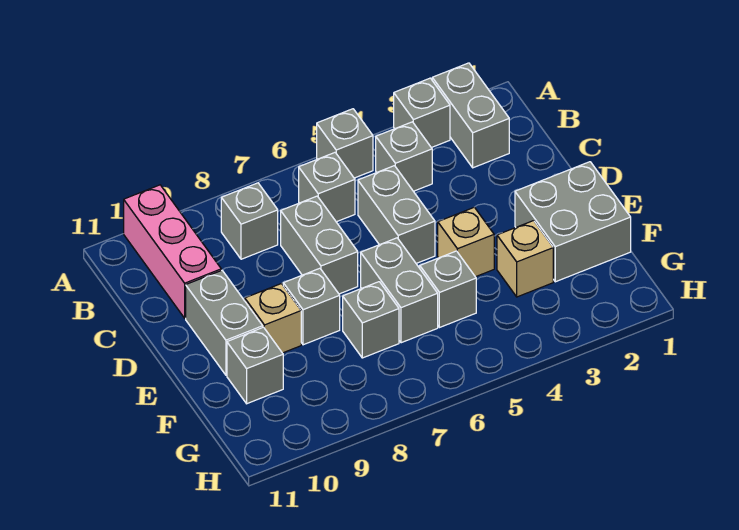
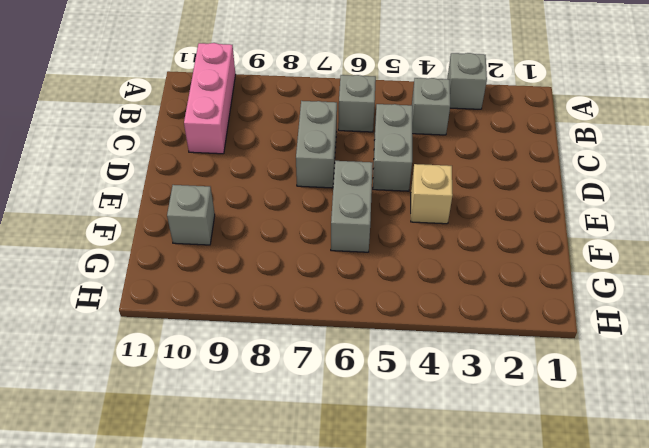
none -> grey brick A2:B2 level 1
none -> grey brick A5 level 1
none -> grey brick B8 level 1

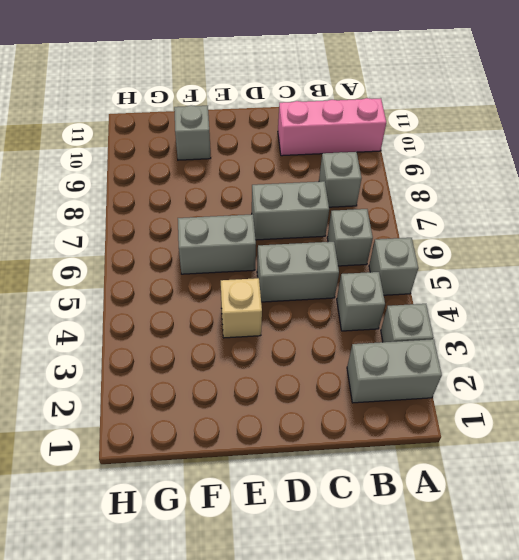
none -> grey brick D10:E10 level 1
none -> grey brick E1:F2 level 1
none -> grey brick E8 level 1

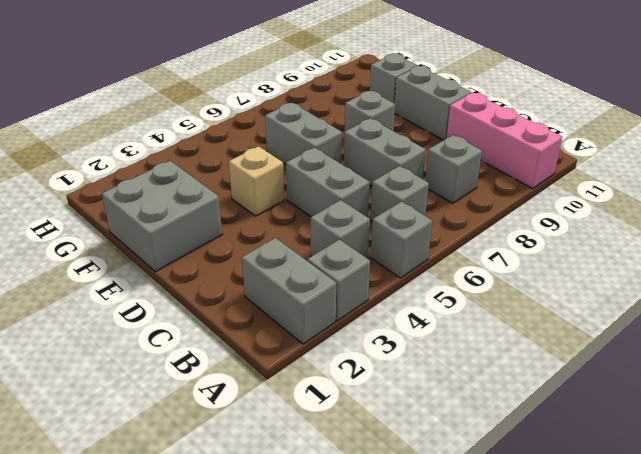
none -> tan brick E9 level 1
none -> tan brick F3 level 1
none -> grey brick F5 level 1

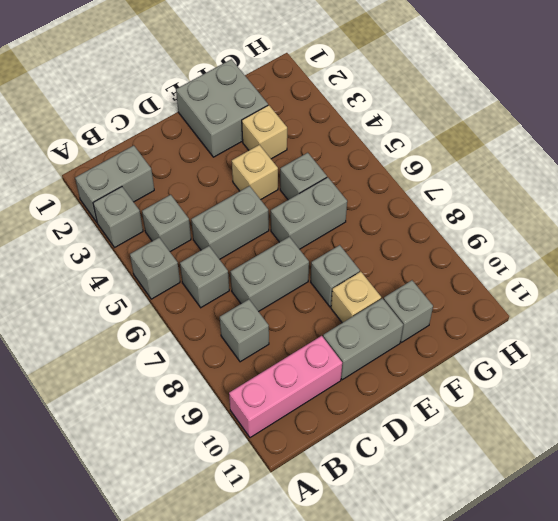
none -> grey brick F7 level 1

